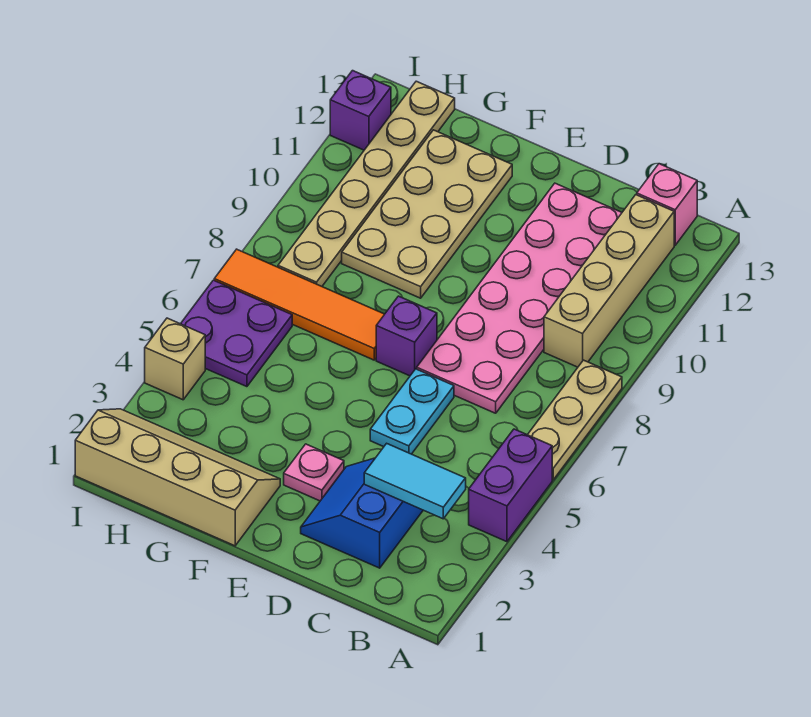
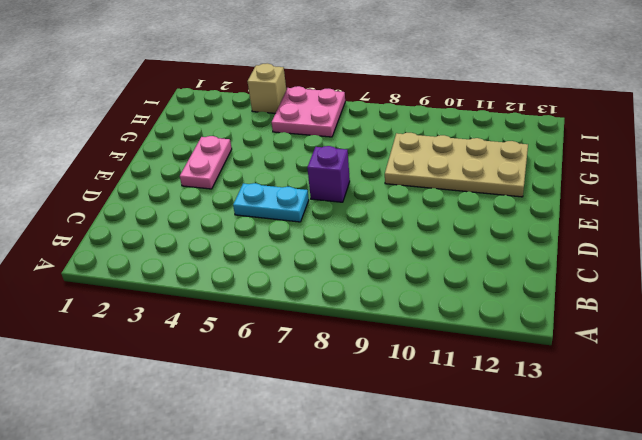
pink plate E3:F3 level 1 -> pink plate E3 level 1
pink plate H5:I6 level 1 -> purple plate H5:I6 level 1
none -> purple brick A4:A5 level 1
none -> tan plate A6:A8 level 1
none -> tan brick B9:B12 level 1

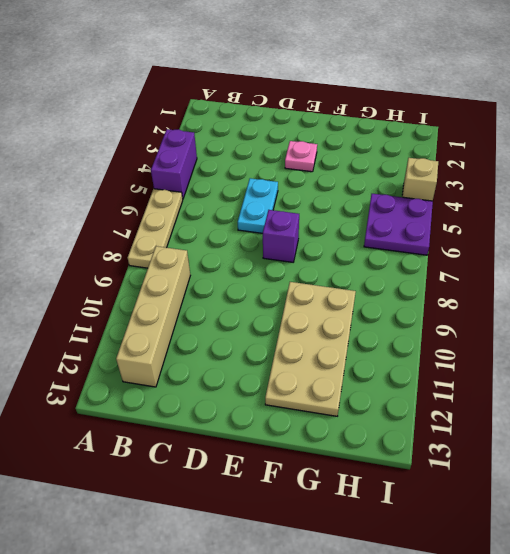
none -> pink brick B13 level 1
none -> blue slope C2:D3 level 1 top C
none -> pink plate C7:D12 level 1

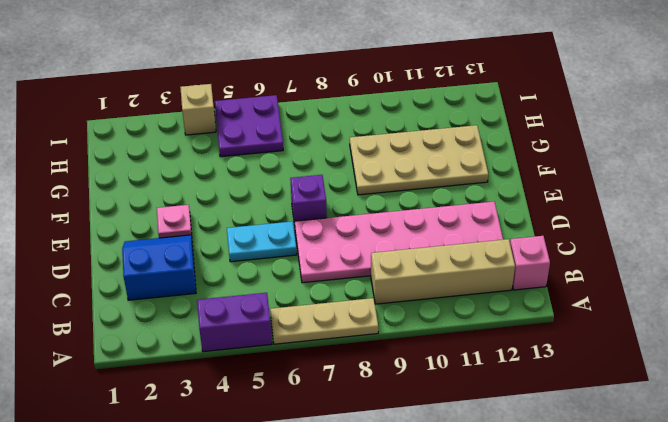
none -> tan slope F1:I2 level 1 top 1
none -> orange tile F7:I7 level 1
none -> tan plate H8:H13 level 1

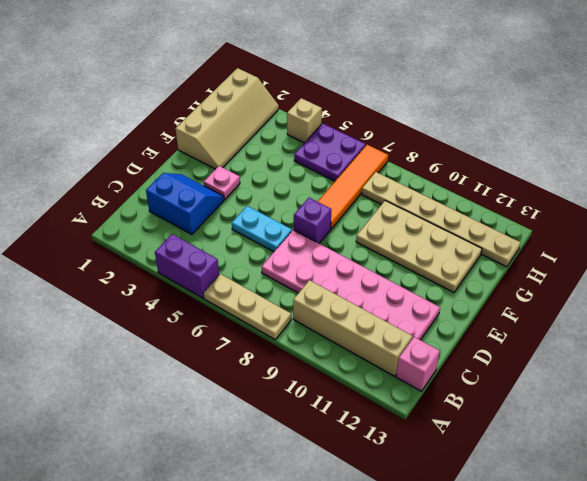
none -> purple brick I12 level 1
none -> cyan tile B3:C3 level 2

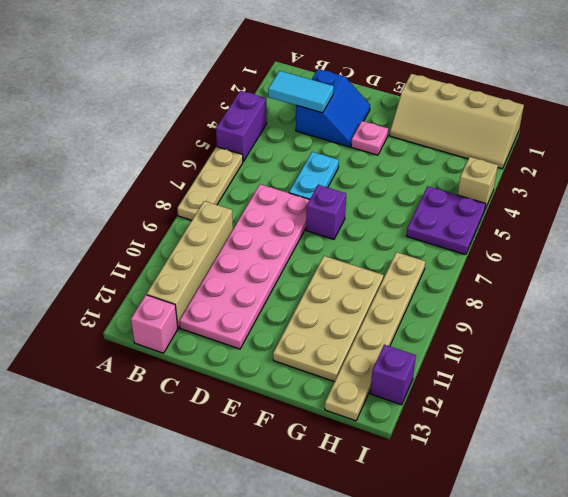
none -> orange tile F7:I7 level 1

